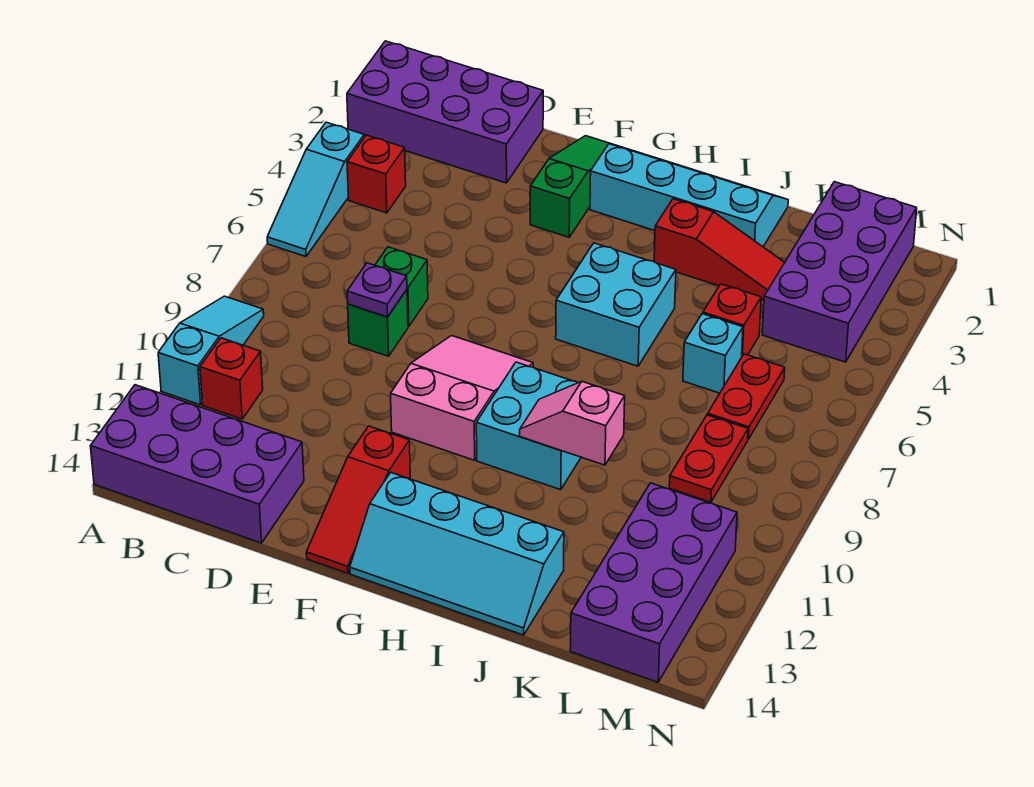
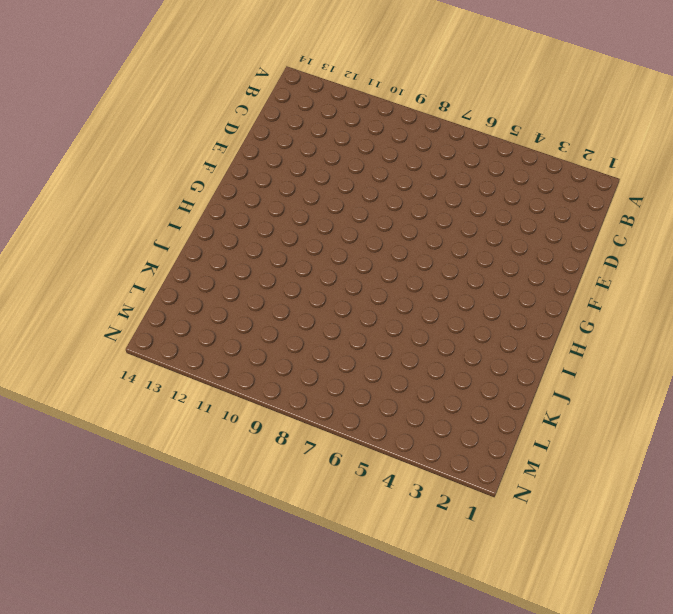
none -> purple brick A1:D2 level 1
none -> cyan slope A4:A6 level 1 top 4
none -> cyan slope A9:A11 level 1 top 11

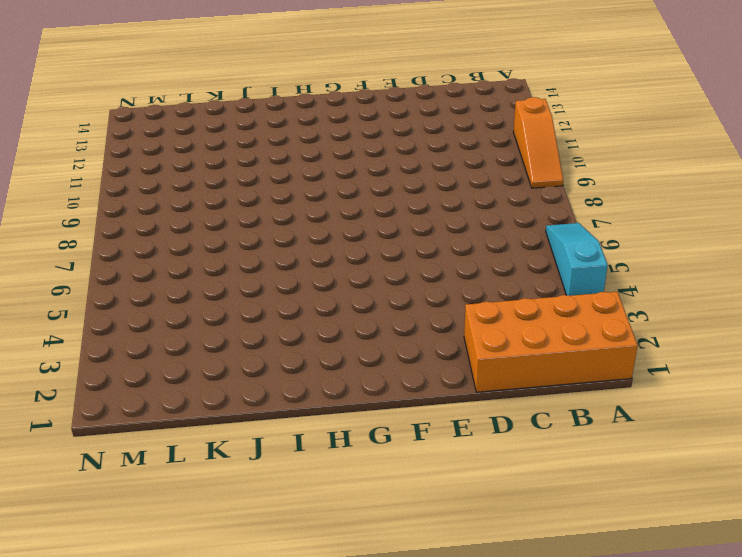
orange brick A1:D2 level 1 -> purple brick A1:D2 level 1
orange slope A9:A11 level 1 top 11 -> cyan slope A9:A11 level 1 top 11
none -> purple brick A13:D14 level 1
none -> red brick B4 level 1
none -> red brick B11 level 1

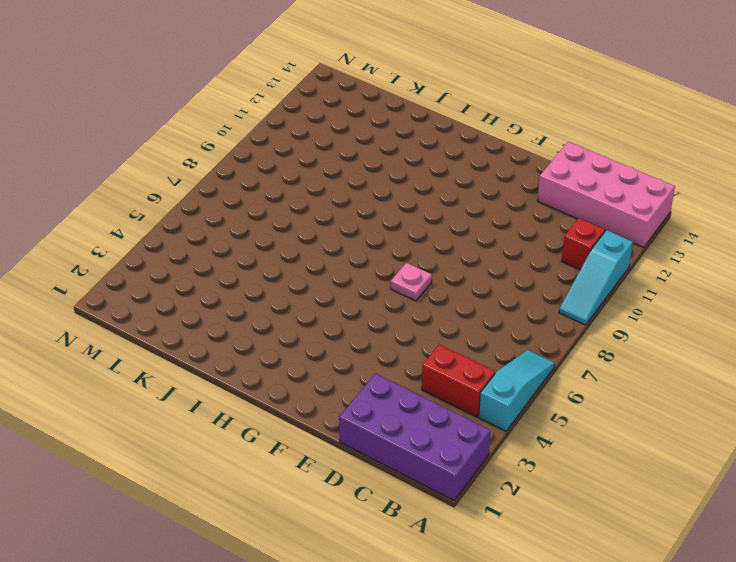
pink brick A13:D14 level 1 -> purple brick A13:D14 level 1
red brick B4:C4 level 1 -> red brick B4 level 1
pink plate F7 level 1 -> none
none -> green brick D7 level 1
none -> green brick D8 level 1
none -> green slope F1:F3 level 1 top 3

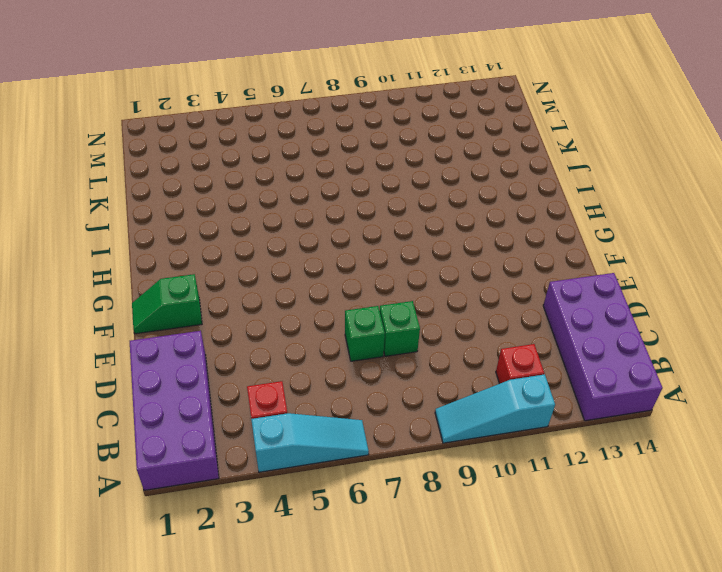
green slope F1:F2 level 1 top 2 -> green slope F1:F3 level 1 top 3
none -> pink slope F8:G10 level 1 top 10
none -> red slope F12:F14 level 1 top 12
none -> cyan slope G1:J2 level 1 top 2

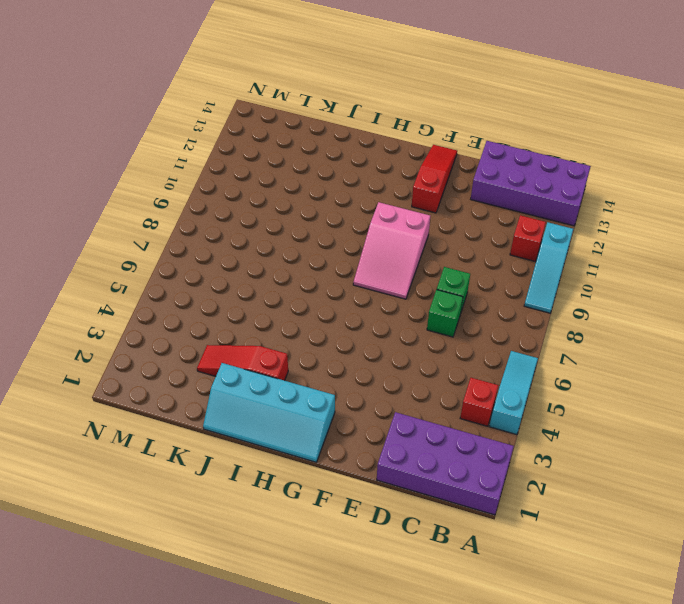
none -> green slope F1:F3 level 1 top 3
none -> cyan slope G13:J14 level 1 top 13
none -> cyan brick H5:I6 level 1

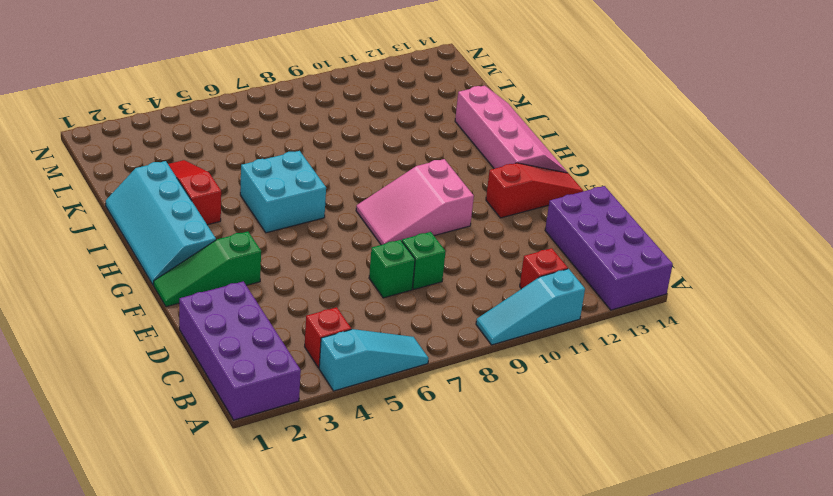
pink slope G13:J14 level 1 top 13 -> cyan slope G13:J14 level 1 top 13
none -> cyan brick H9:I10 level 1
none -> red brick K5 level 1
none -> cyan brick K6 level 1

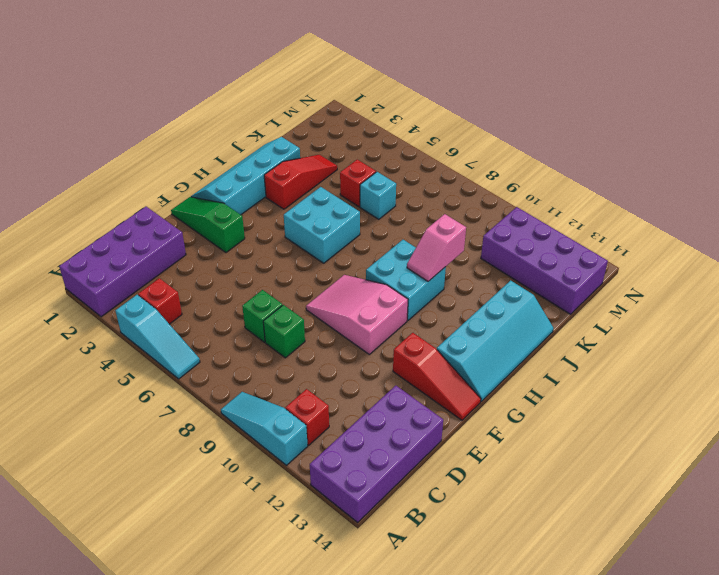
none -> purple brick L1:M4 level 1
none -> red plate L6:L7 level 1
none -> red plate L8:L9 level 1

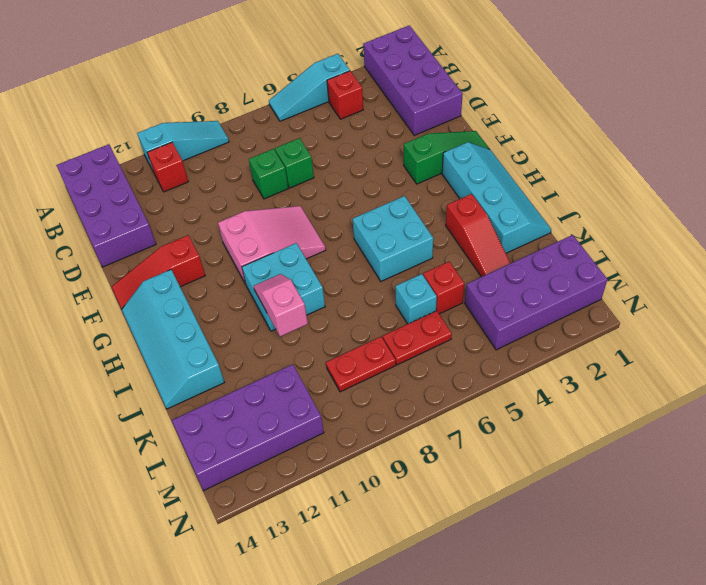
none -> purple plate D8 level 2

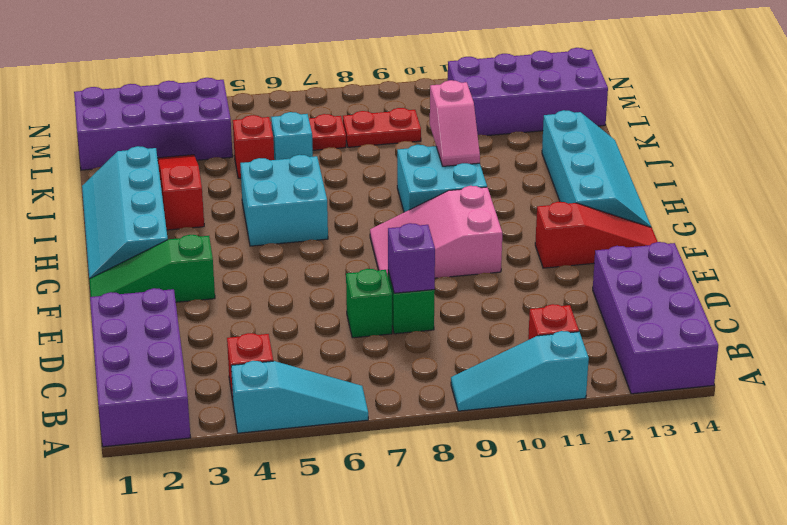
purple brick D8 level 2 -> purple plate D8 level 2

